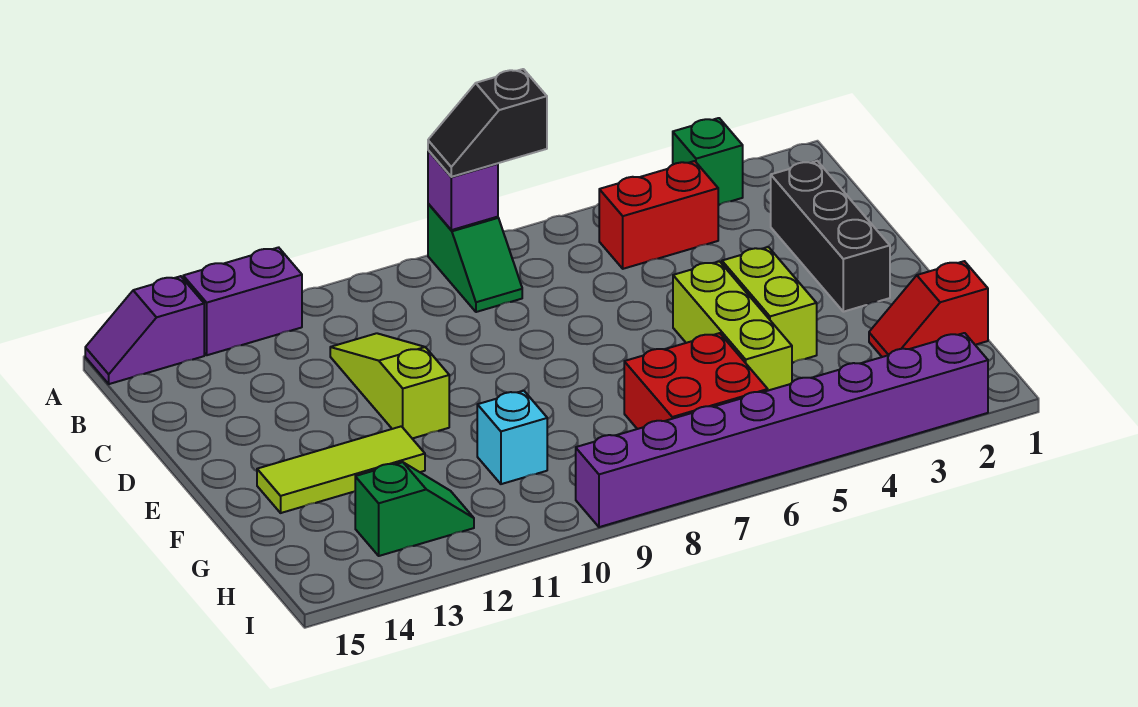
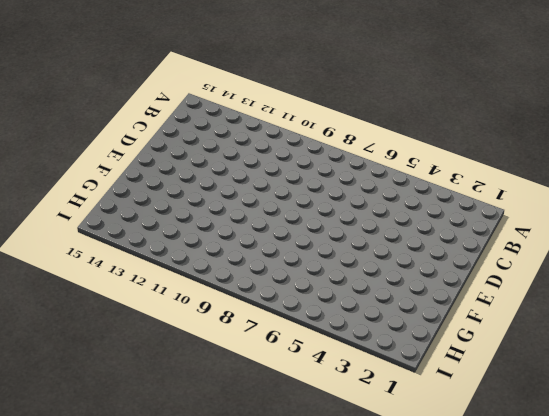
none -> green brick A3 level 1
none -> green slope A8:B8 level 1 top A
none -> purple brick A12:A13 level 1

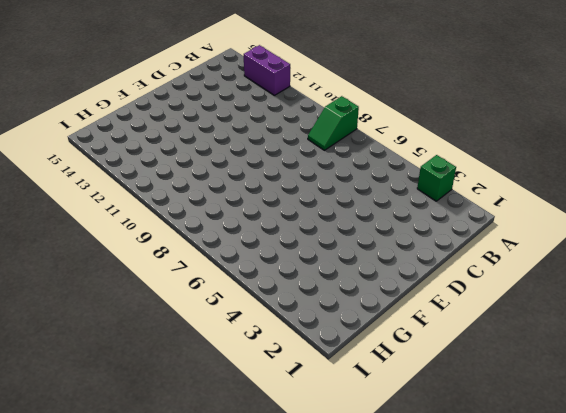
none -> purple slope A14:A15 level 1 top 14
none -> red brick B4:B5 level 1
none -> black brick C2:E2 level 1

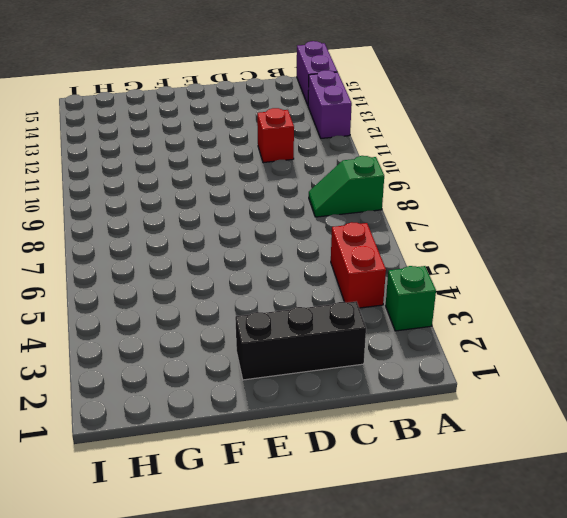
purple brick A14:A15 level 1 -> purple slope A14:A15 level 1 top 14
red brick C11 level 1 -> lime slope C11:E11 level 1 top E
none -> lime brick E4:F4 level 1
none -> lime brick E5:G5 level 1
none -> lime tile F12:F14 level 1

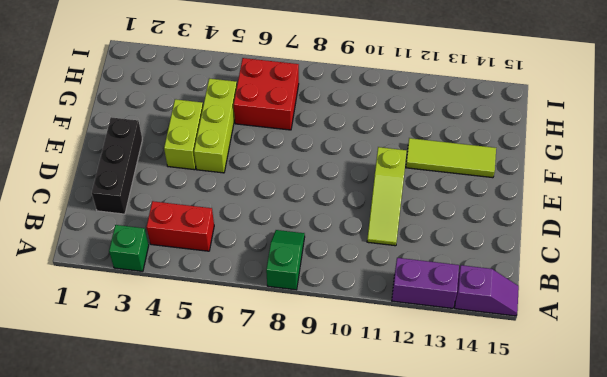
none -> red slope G1:G2 level 1 top 1
none -> cyan brick G10 level 1
none -> green slope H12:H13 level 1 top 13

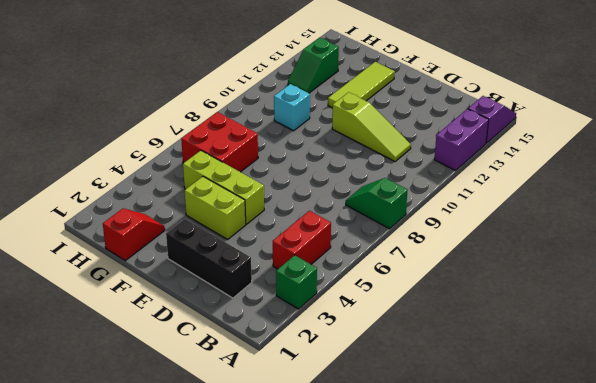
none -> purple brick I2:I9 level 1
none -> purple brick A8 level 2
none -> black slope A7:A8 level 3 top 7

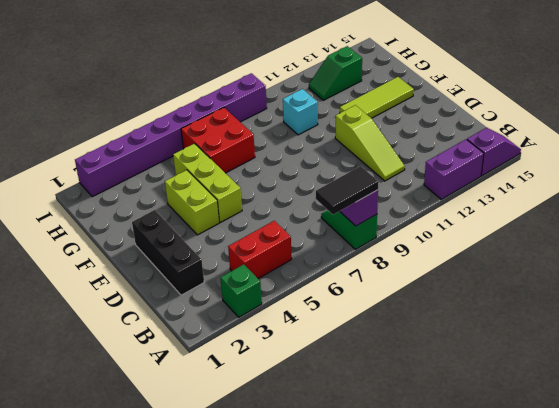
black tile A7:A8 level 3 -> black slope A7:A8 level 3 top 7
none -> red slope G1:G2 level 1 top 1

